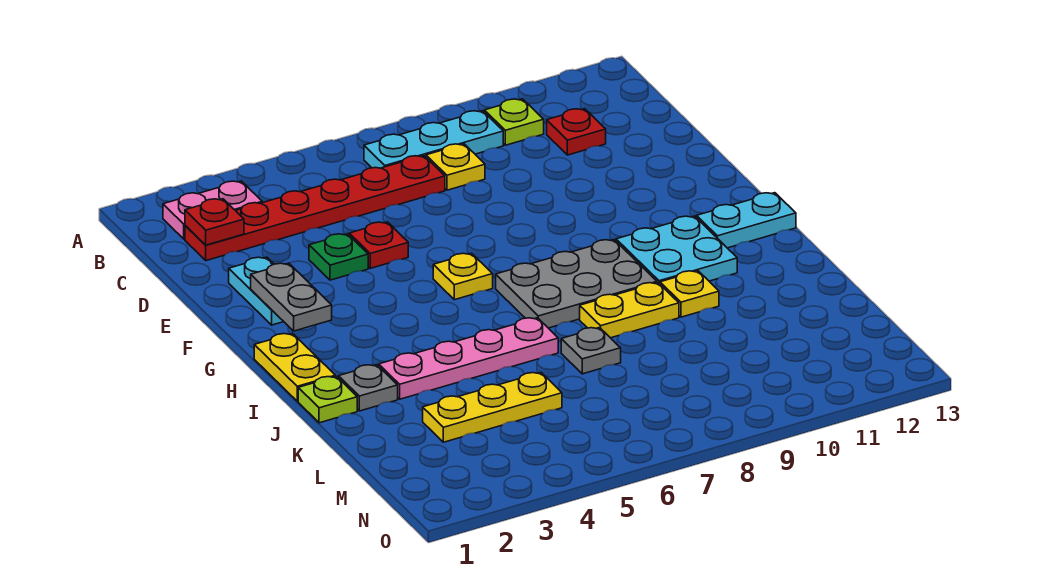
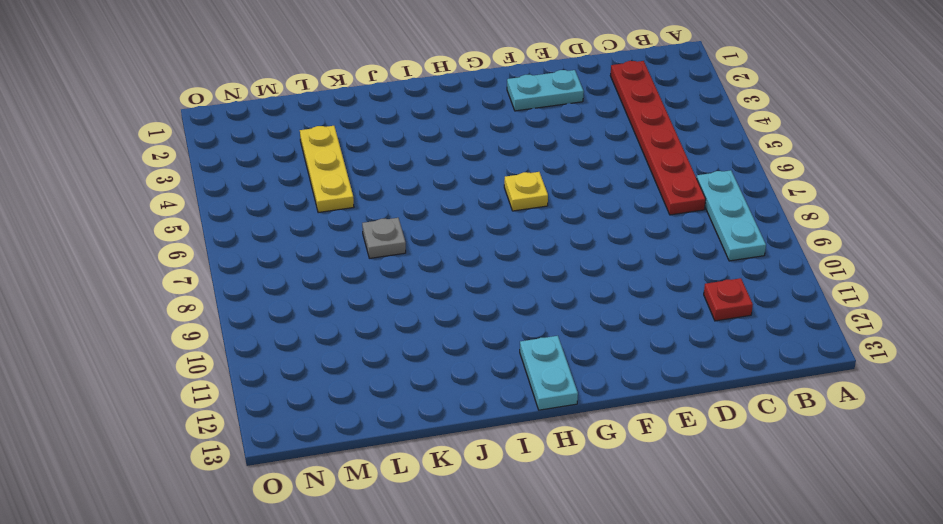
none -> pink plate B2:B3 level 1
none -> lime plate B10 level 1
none -> yellow plate C8 level 1

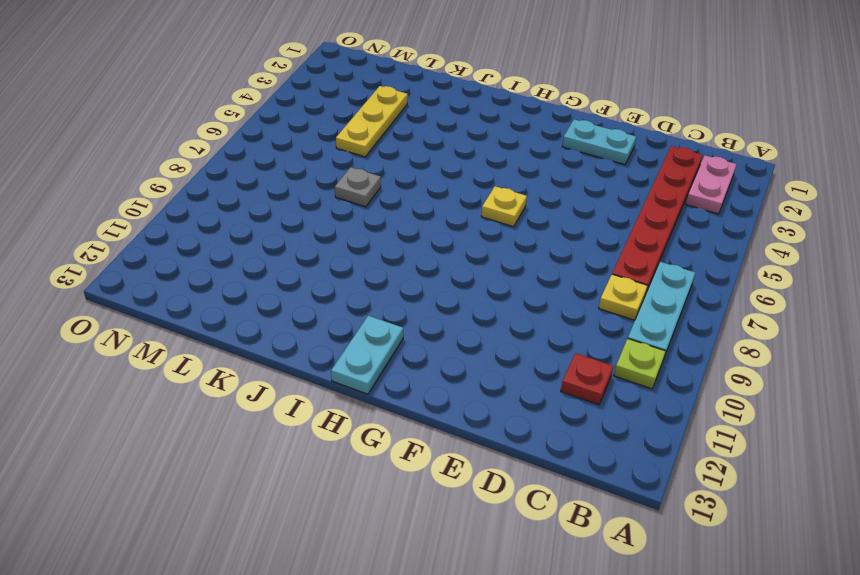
none -> green plate E4 level 1
none -> red plate E5 level 1
none -> yellow plate H1:I1 level 1

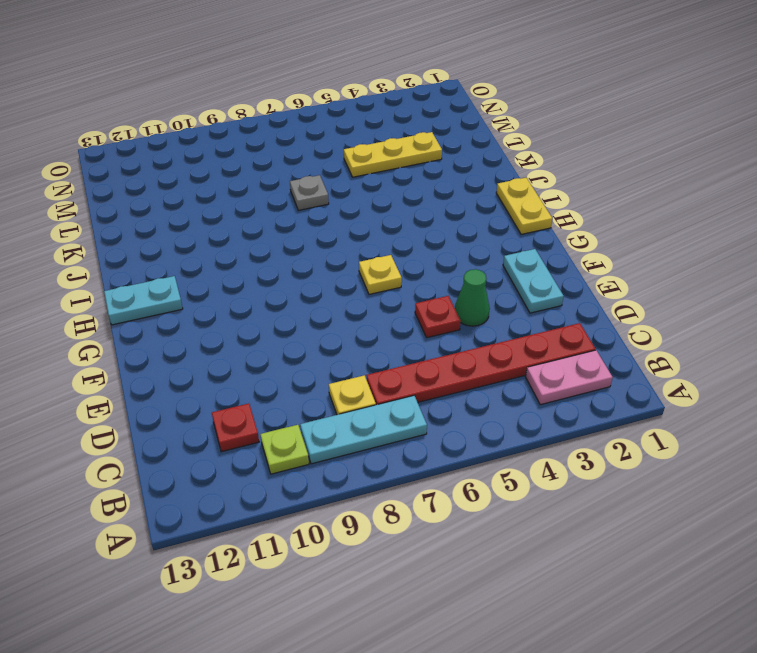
green cone E4 level 1 -> green plate E4 level 1
none -> grey plate H7:I9 level 1
none -> cyan plate H10:I11 level 1
none -> lime plate J1 level 1

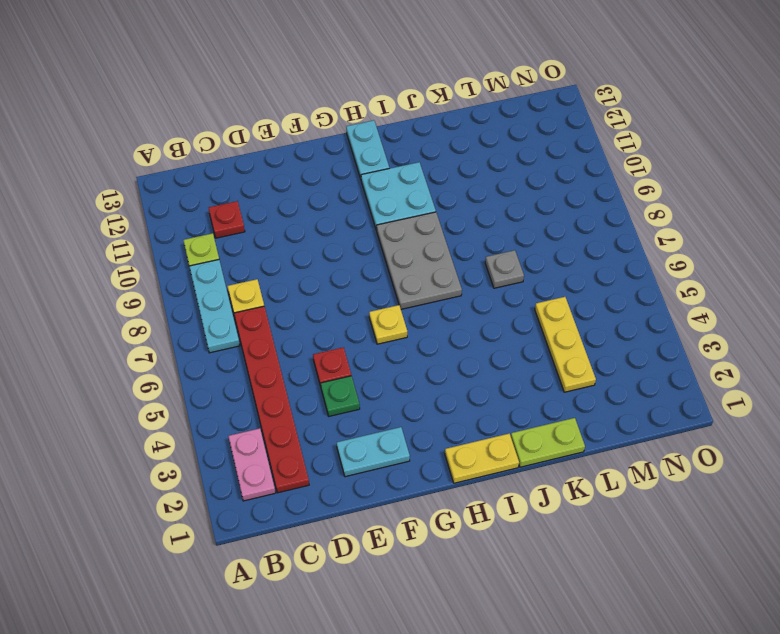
lime plate J1:K1 level 1 -> lime plate J1 level 1
none -> grey plate J2 level 1
none -> pink plate J3:J6 level 1
none -> yellow plate J8:J9 level 1

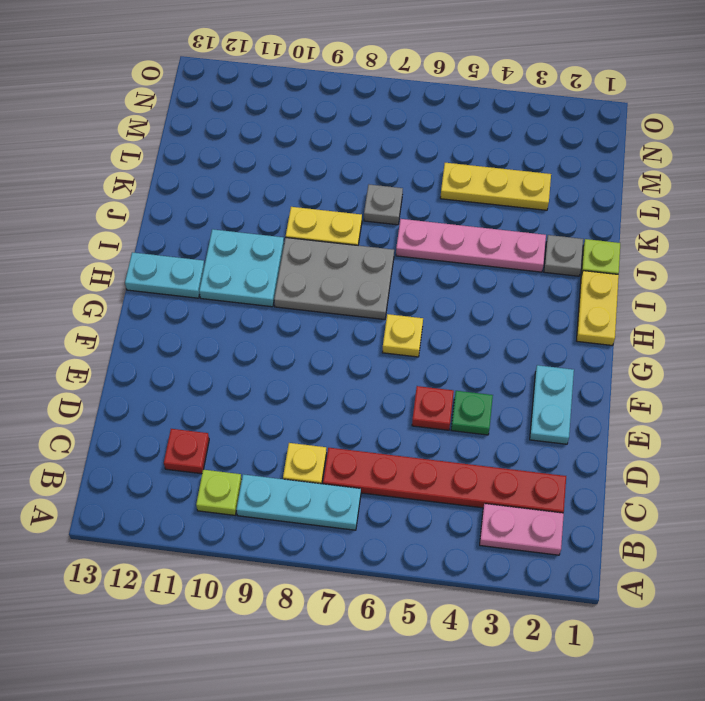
none -> yellow plate J10 level 1
none -> red plate C2 level 2
none -> grey plate F2:G2 level 2

